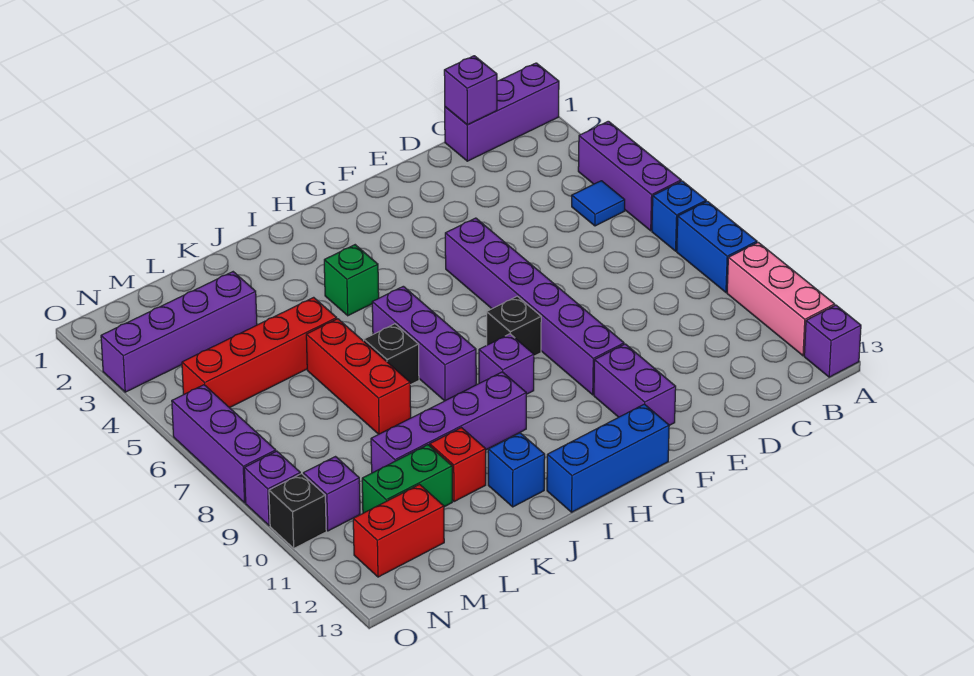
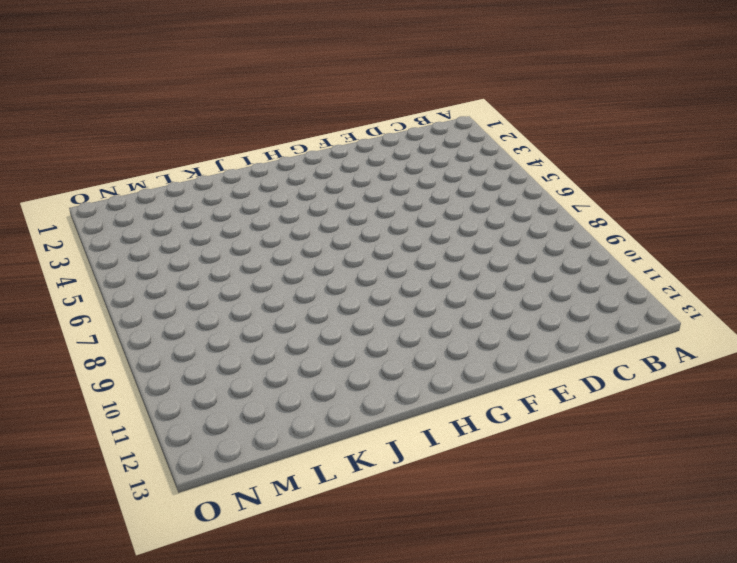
none -> purple brick A1:C1 level 1
none -> purple brick A4:A6 level 1
none -> blue brick A7 level 1

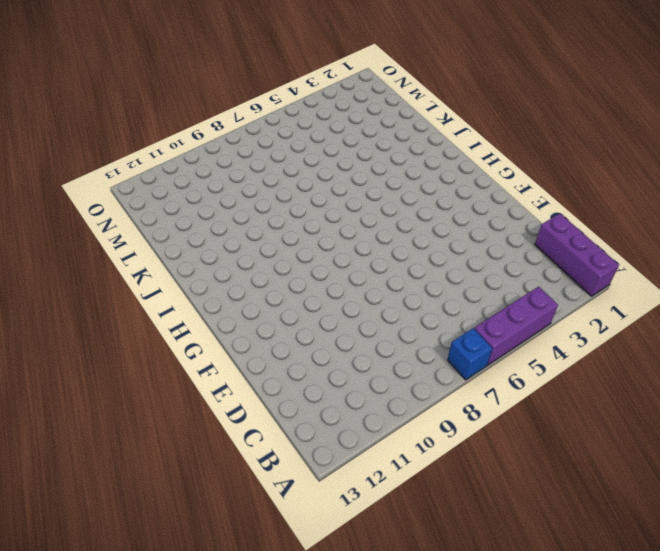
none -> blue brick A8:A9 level 1
none -> pink brick A10:A12 level 1
none -> purple brick A13 level 1

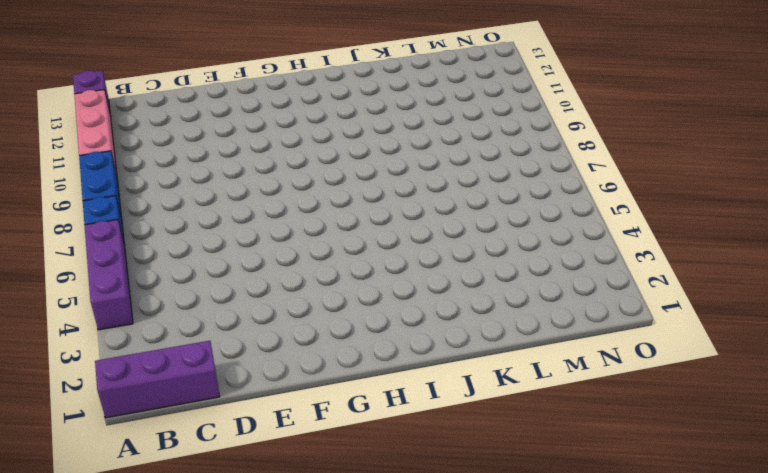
none -> blue tile B5 level 1
none -> purple brick F5:F10 level 1
none -> purple brick F11:F12 level 1

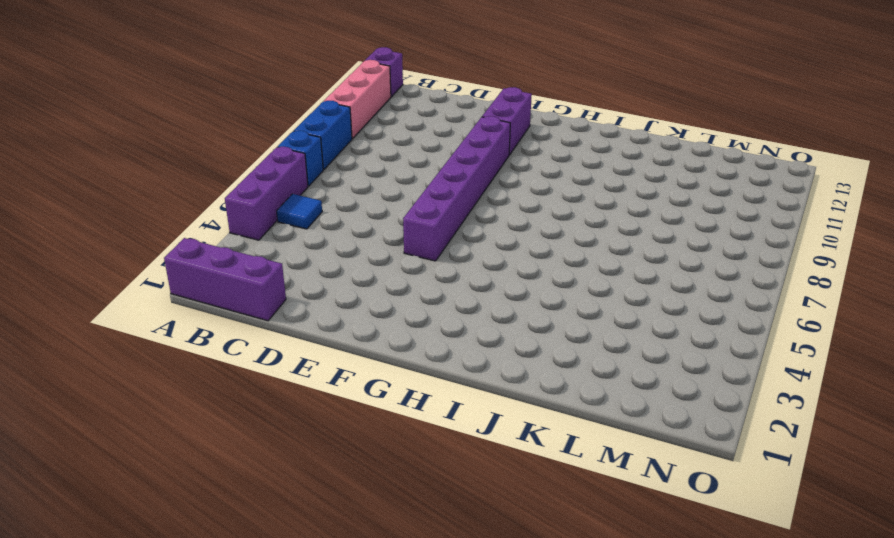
none -> black brick G8 level 1
none -> blue brick G13:I13 level 1
none -> purple brick H9 level 1

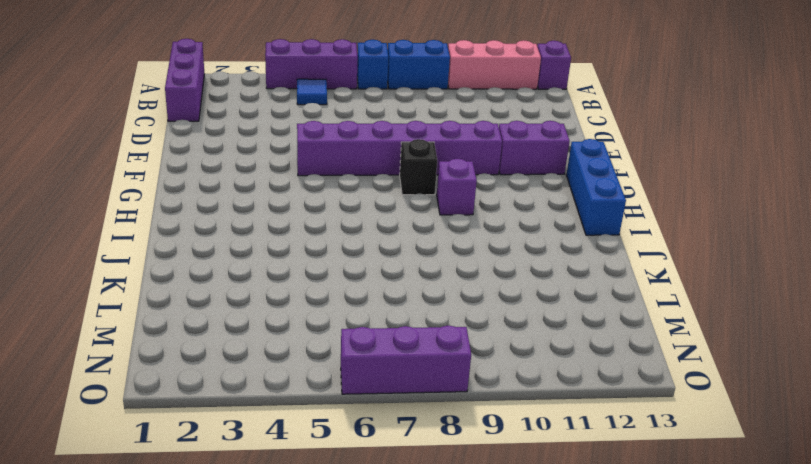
none -> green brick I4 level 1
none -> purple brick I6:I8 level 1
none -> purple brick I10:L10 level 1

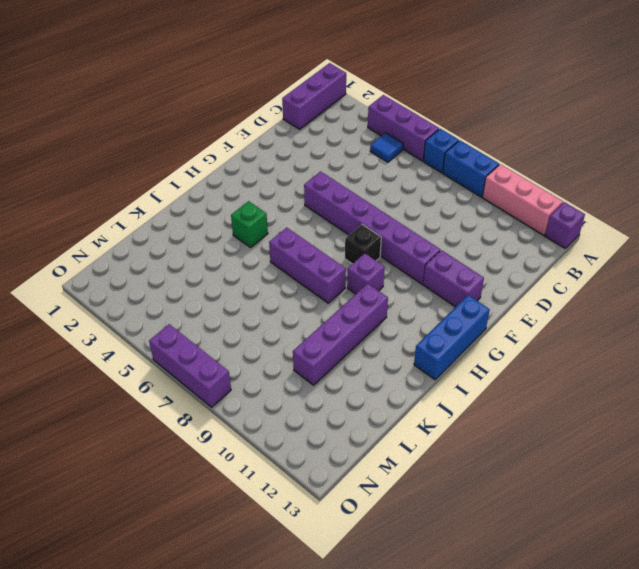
none -> black brick J7 level 1
none -> blue brick J12 level 1
none -> red brick K5:N5 level 1

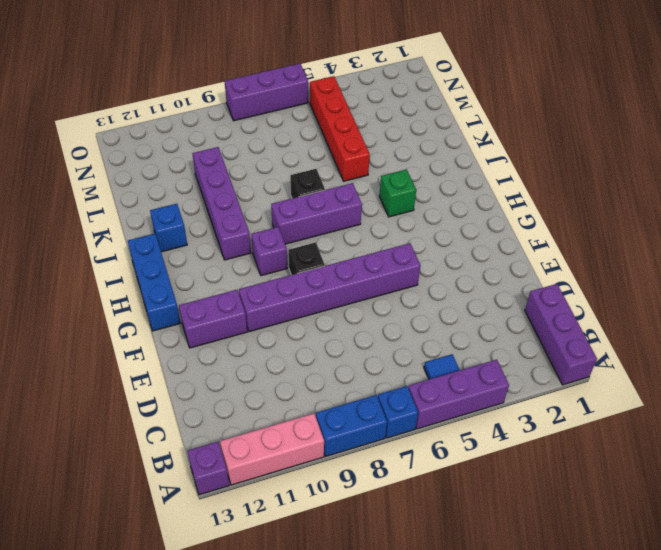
none -> red brick K6:K8 level 1
none -> red brick K11 level 1
none -> purple brick L3:O3 level 1

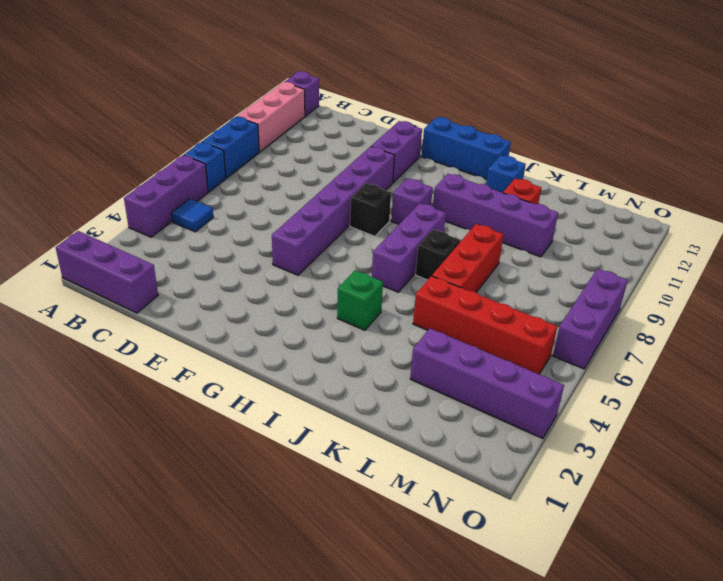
none -> green brick L11:M11 level 1
none -> red brick M12:N12 level 1
none -> purple brick N10 level 1

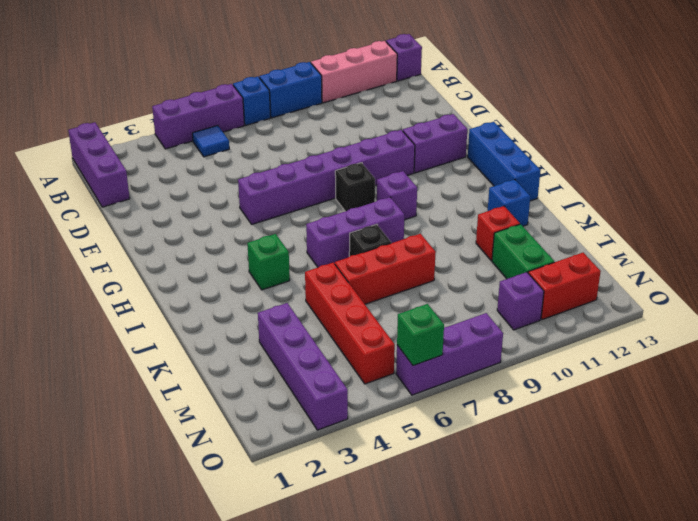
red brick N11:N12 level 1 -> red brick M12:N12 level 1
green brick O6 level 2 -> none
none -> purple brick I10:L10 level 1
none -> purple brick O9 level 1
none -> black brick O10 level 1

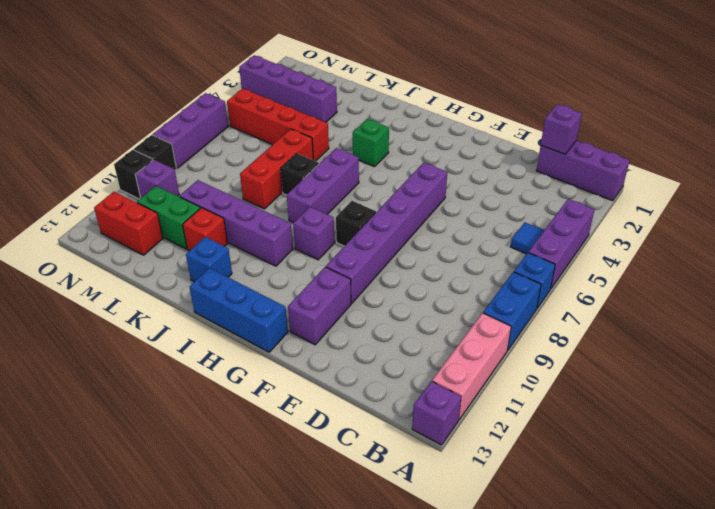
black brick O9 level 1 -> purple brick O9 level 1

